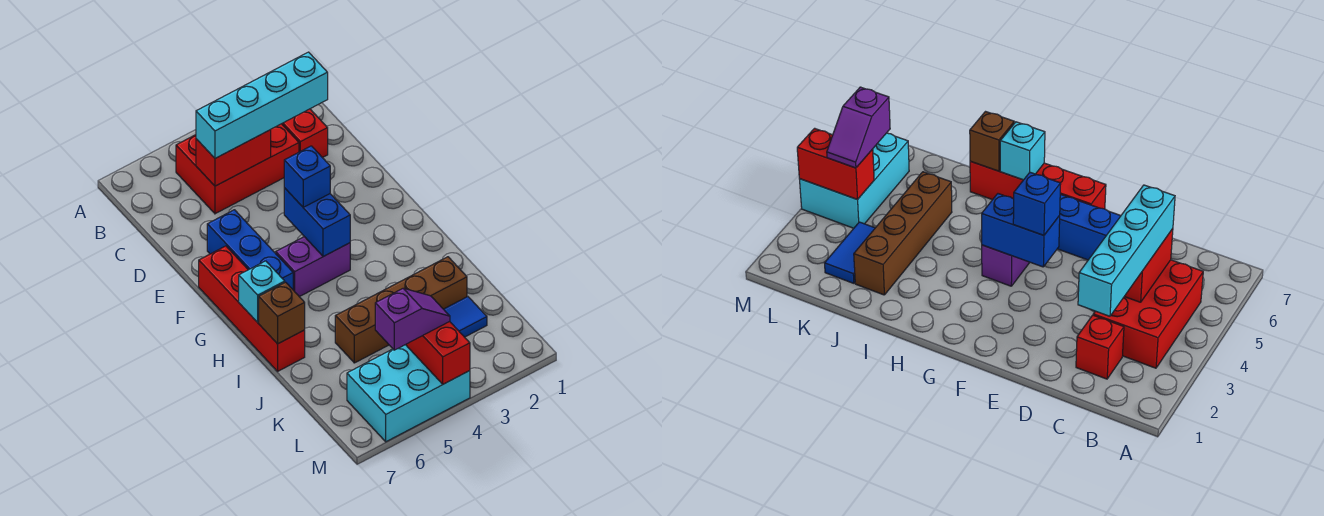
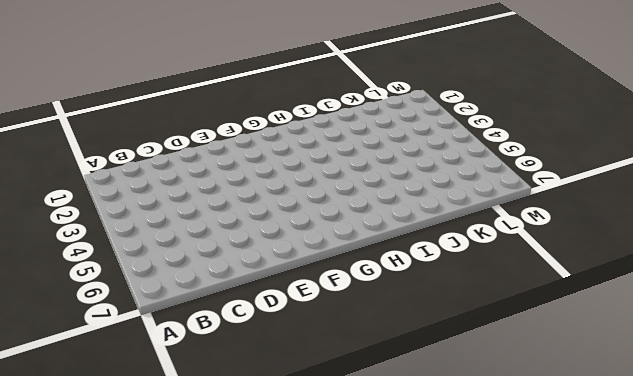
none -> red brick B3:C5 level 1
none -> red brick C2 level 1
none -> blue brick E6:G6 level 1

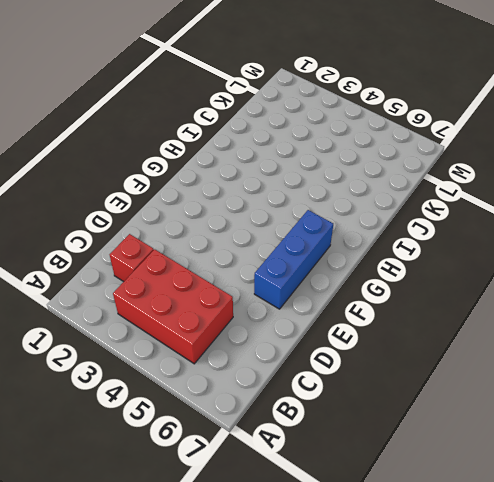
none -> red brick F7:I7 level 1
none -> purple brick G4:G5 level 1
none -> brown brick J2:J5 level 1

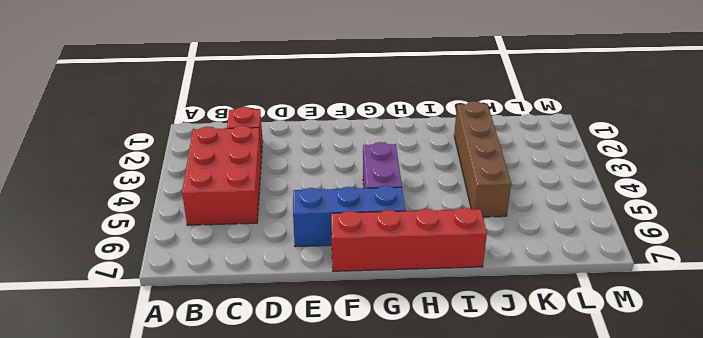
none -> blue tile K2:K3 level 1
none -> cyan brick L4:M6 level 1
none -> red brick C4:C5 level 2

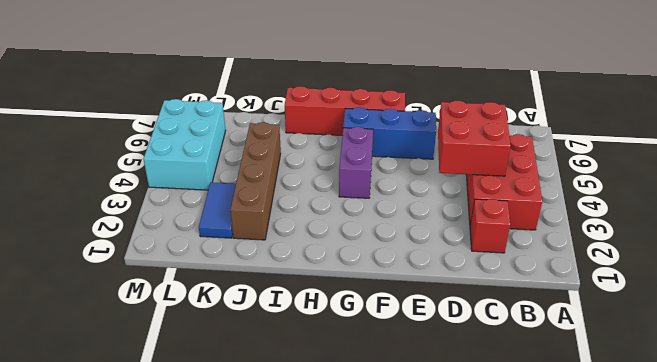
red brick C4:D5 level 2 -> red brick C4:C5 level 2
none -> blue brick F4:G4 level 2
none -> cyan brick H7 level 2
none -> brown brick I7 level 2

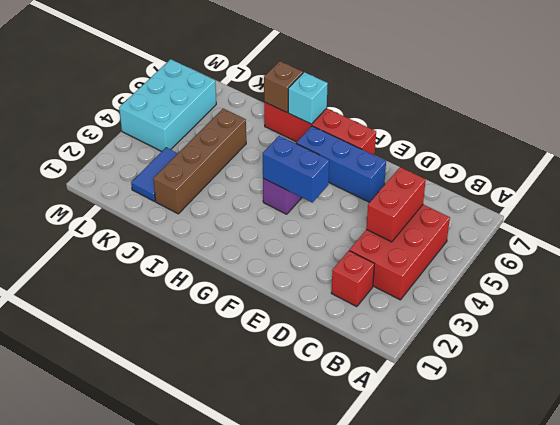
none -> red brick L4:M4 level 2
none -> cyan brick C2:C5 level 3
none -> blue brick F4 level 3

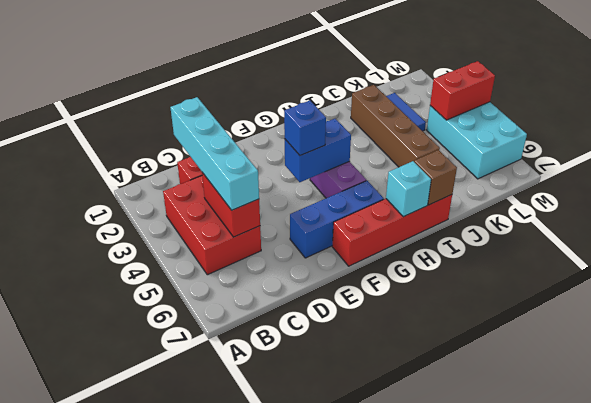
none -> purple slope L4:L5 level 3 top 5

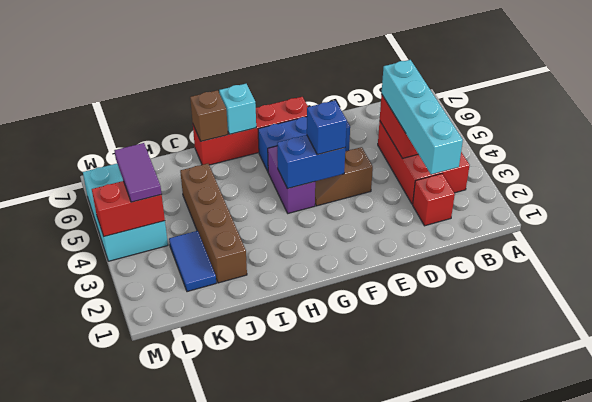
brown slope E4:F4 level 1 top E -> none
purple tile L4:L5 level 3 -> purple slope L4:L5 level 3 top 5

